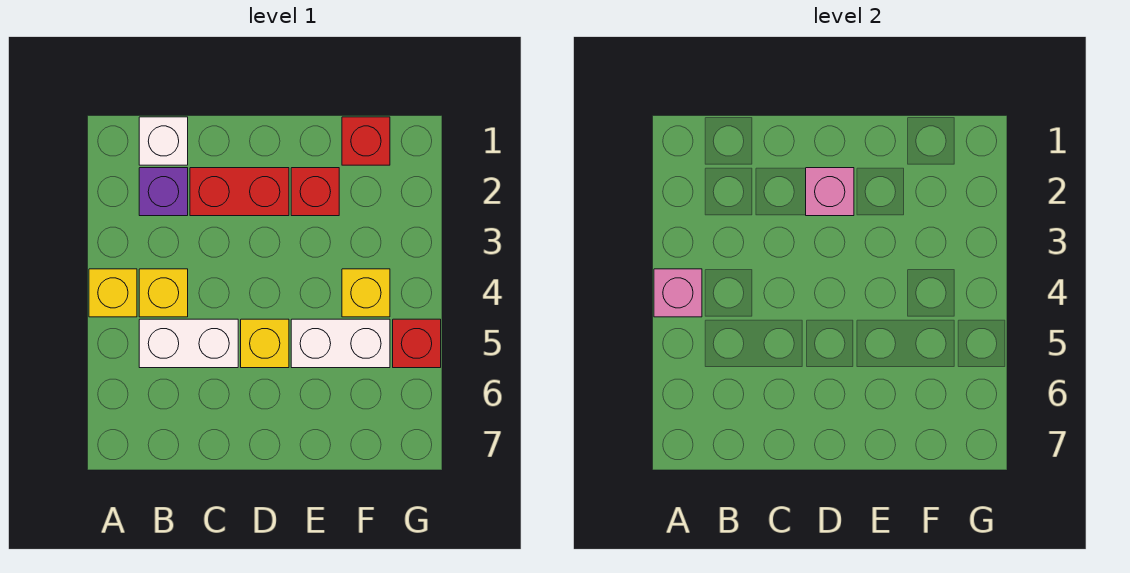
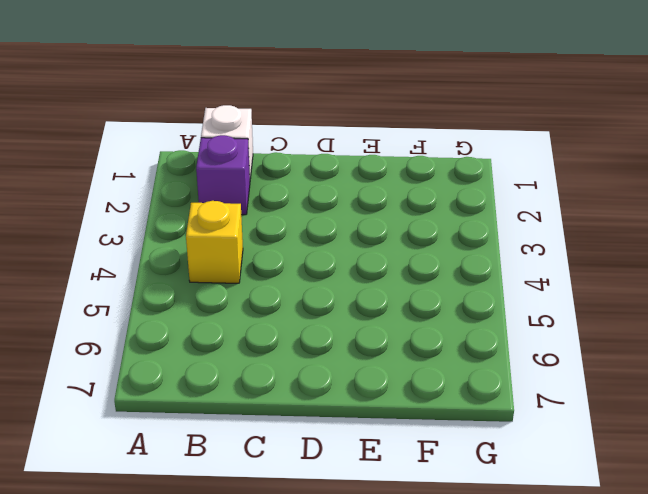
none -> yellow brick A4 level 1
none -> white brick B5:C5 level 1
none -> red brick C2:D2 level 1

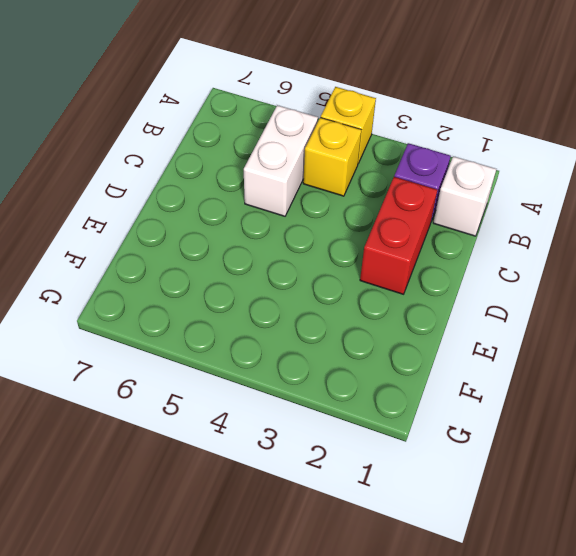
none -> yellow brick D5 level 1
none -> red brick E2 level 1
none -> white brick E5:F5 level 1

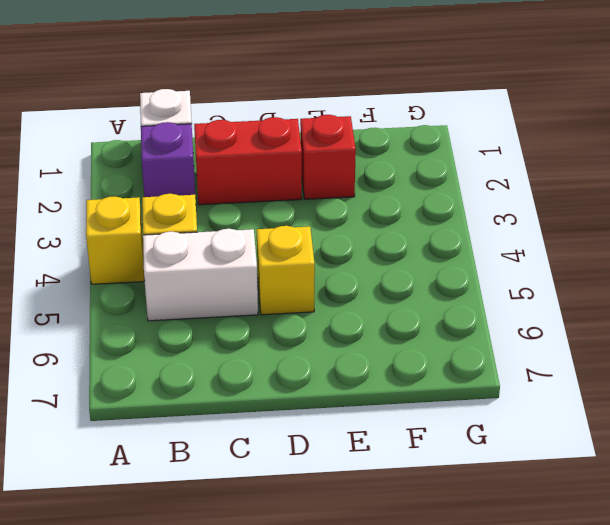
none -> white brick E5:F5 level 1
none -> red brick F1 level 1
none -> yellow brick F4 level 1

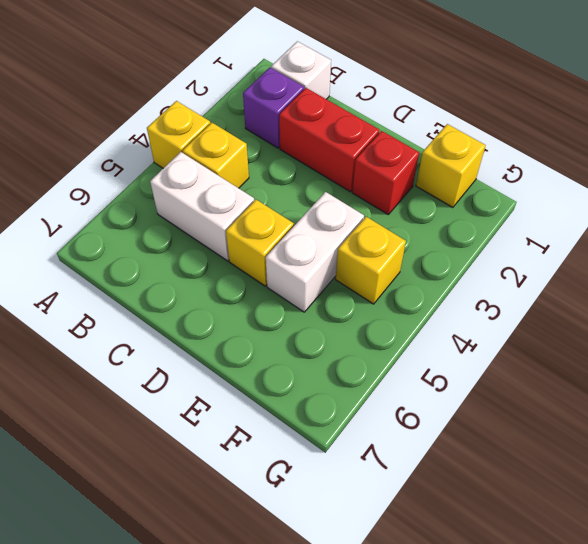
white brick E4:E5 level 1 -> white brick E5:F5 level 1
yellow brick F1 level 1 -> red brick F1 level 1
none -> red brick G5 level 1
none -> pink brick A4 level 2
none -> pink brick D2 level 2

